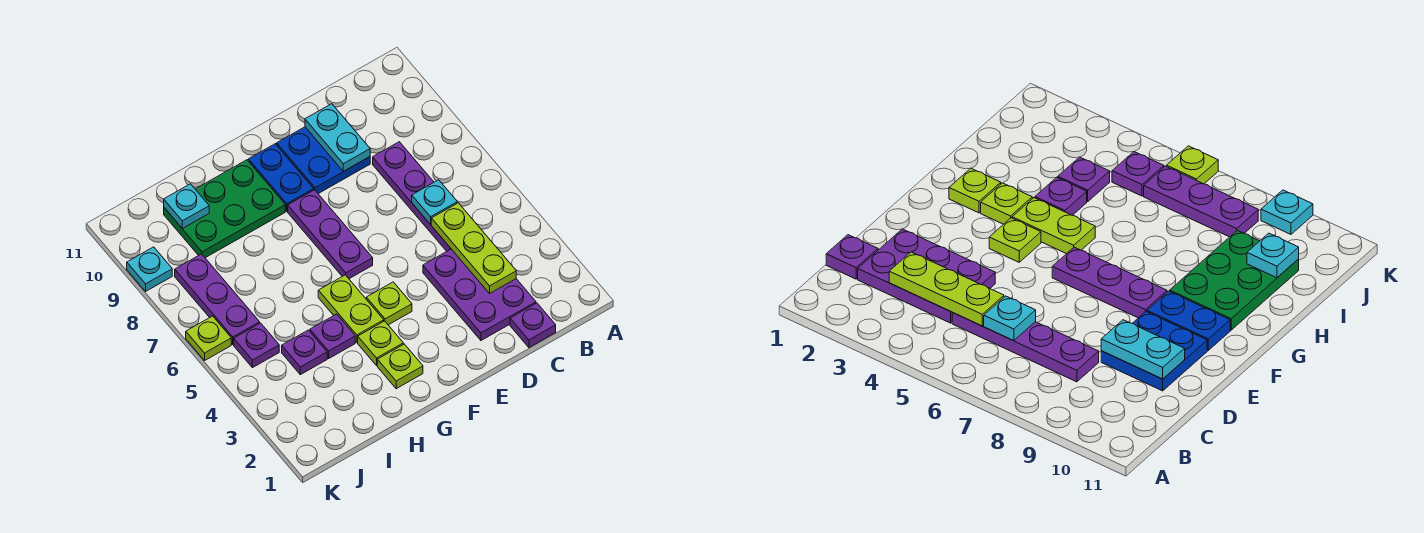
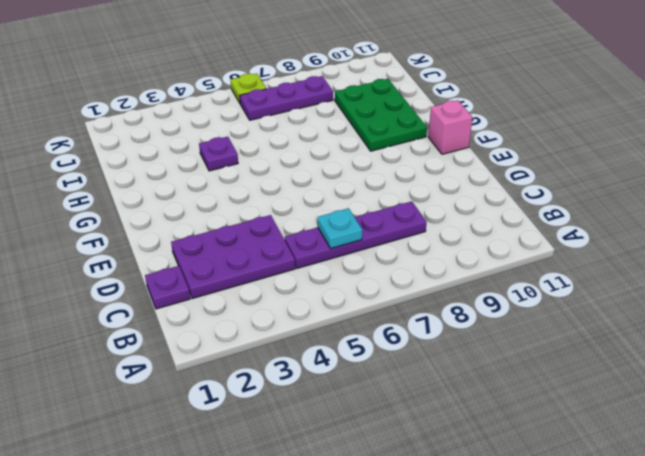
pink brick F11 level 1 -> none
none -> blue plate D9:E10 level 1
none -> lime plate F4 level 1
none -> purple plate F6:F8 level 1

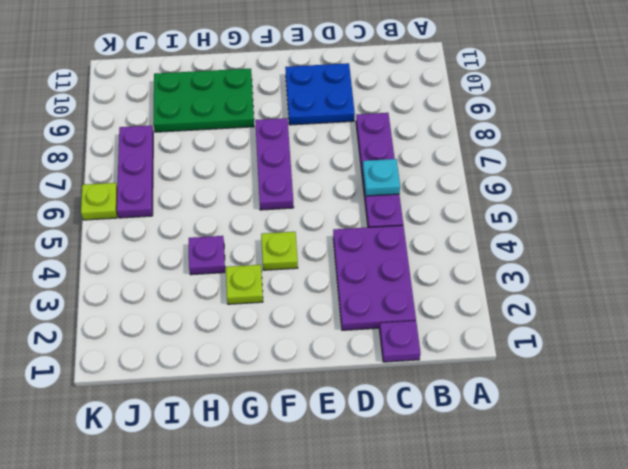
none -> blue plate F9:F10 level 1
none -> lime plate G2 level 1
none -> lime plate G4:G5 level 1

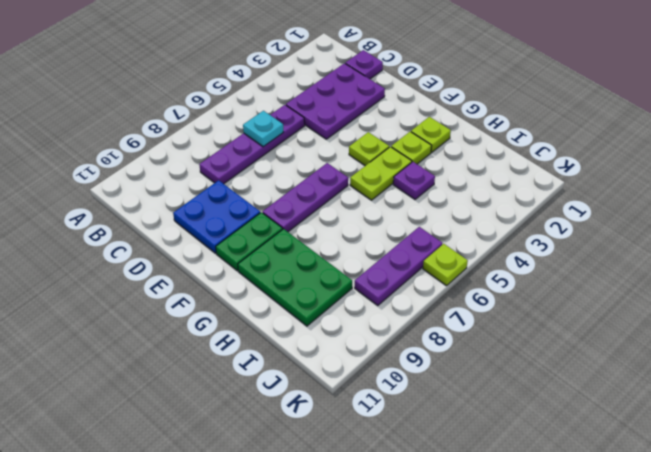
green plate F9:F10 level 1 -> blue plate F9:F10 level 1
none -> purple plate I4 level 1
none -> purple plate J5 level 1
none -> cyan plate K9 level 1

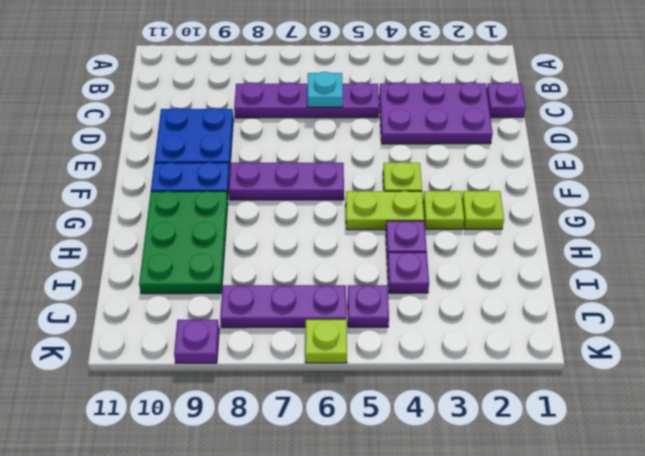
purple plate K9 level 1 -> cyan plate K9 level 1
none -> lime plate C3:C5 level 2
none -> cyan plate D9:D10 level 2
none -> cyan plate I10 level 2

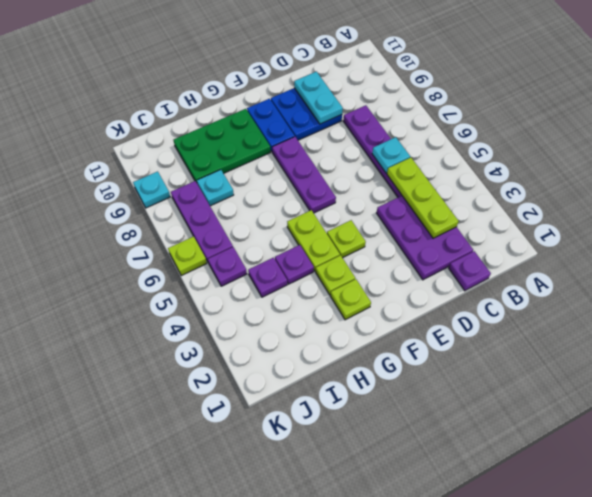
cyan plate I8 level 1 -> cyan plate I10 level 2

